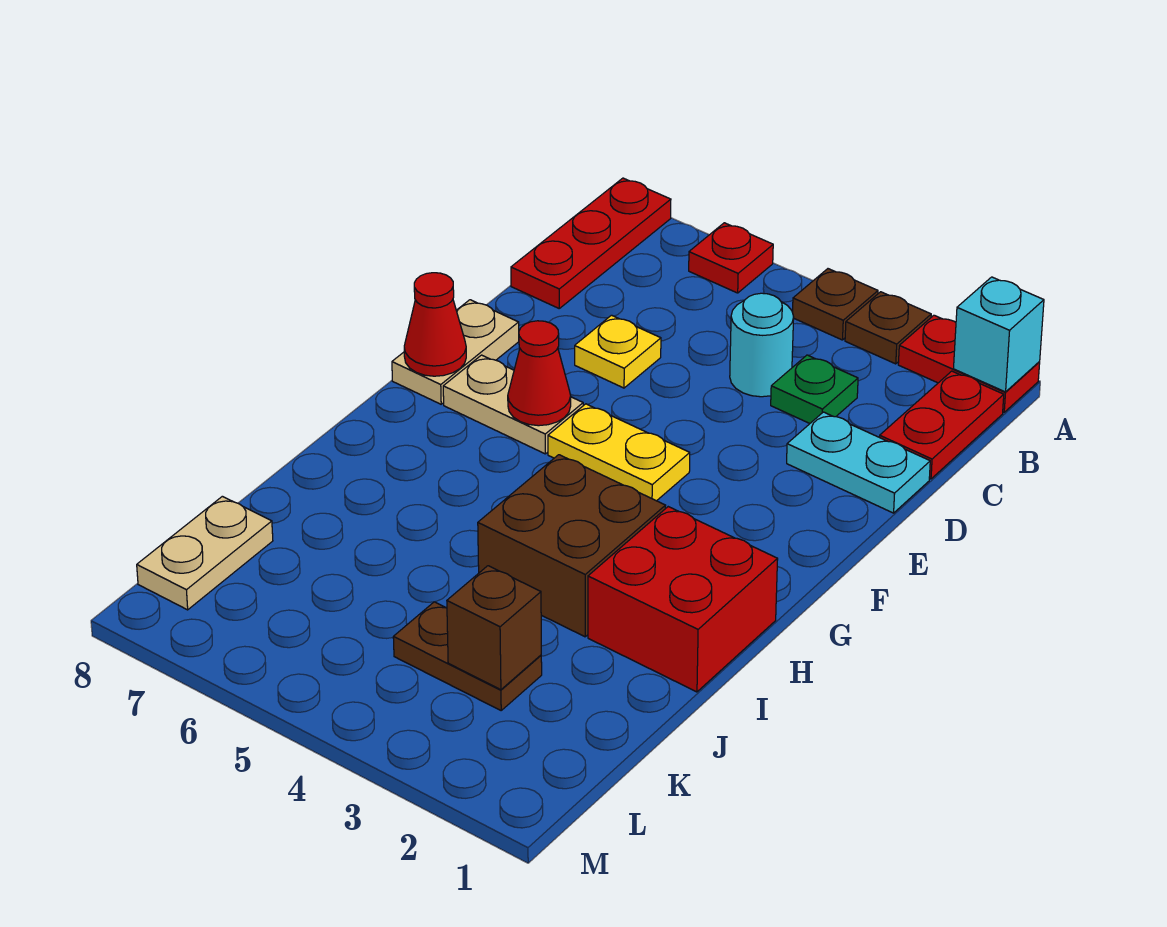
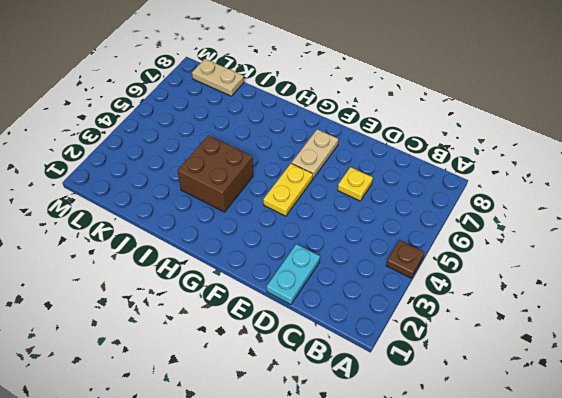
none -> red plate A1:A2 level 1
none -> brown plate A3 level 1
none -> red plate A6 level 1

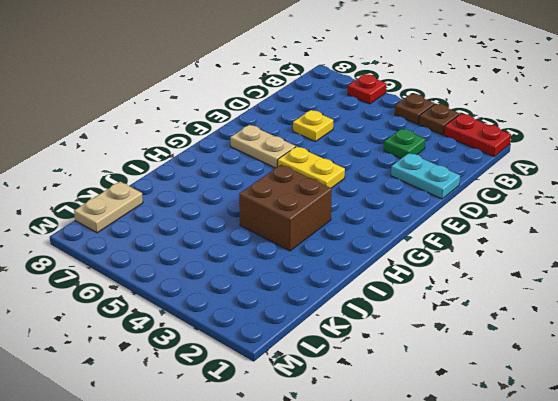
none -> red plate A8:C8 level 1
none -> red plate B1:C1 level 1
none -> cyan round brick C4 level 1

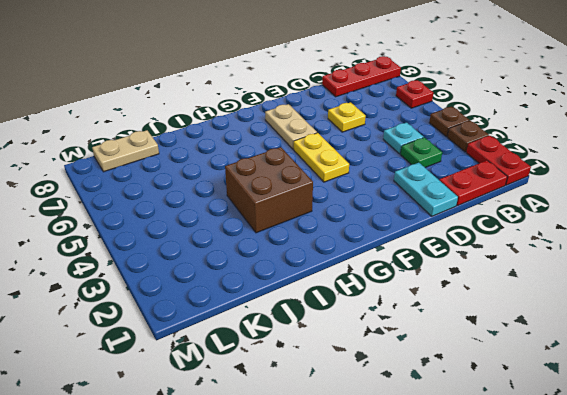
cyan plate C4 level 1 -> cyan round brick C4 level 1
none -> tan plate E8:F8 level 1
none -> red brick H1:I2 level 1
none -> brown plate K3:K4 level 1

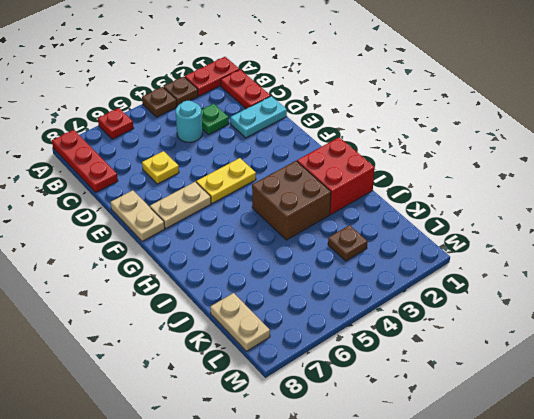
brown plate K3 level 1 -> brown plate K3:K4 level 1
none -> cyan brick A1 level 2
none -> red cone F6 level 2
none -> red cone F8 level 2

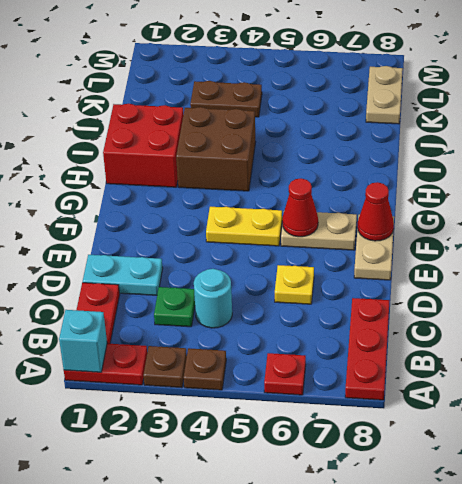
none -> brown brick K3 level 2

